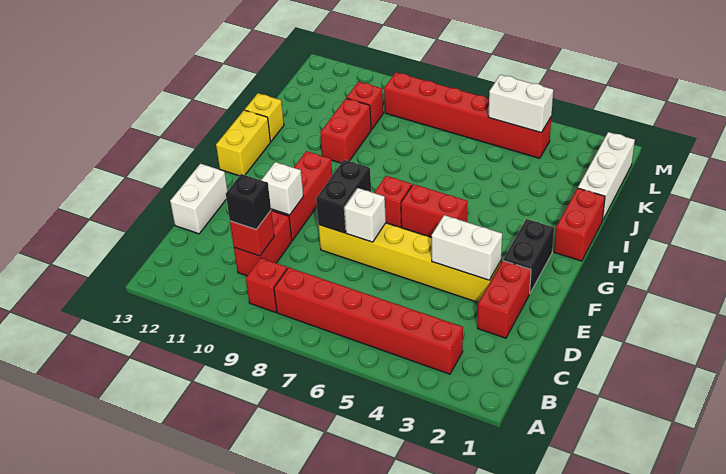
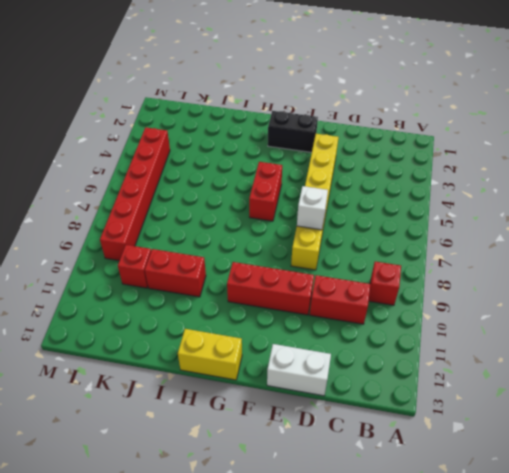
none -> red brick B3:B8 level 1
none -> red brick D2:E2 level 1
none -> red brick G7 level 1

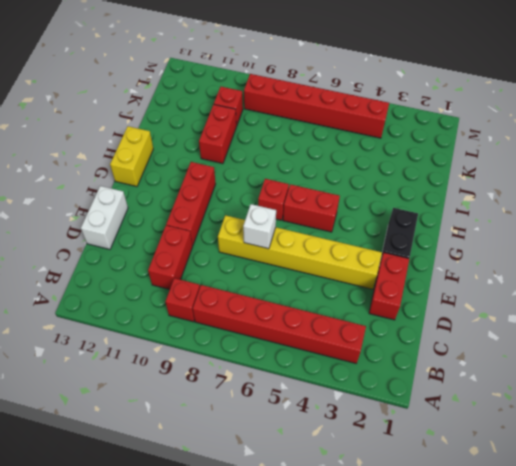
none -> red brick H1:I1 level 1
none -> yellow brick I13 level 1
none -> white brick J1:L1 level 1

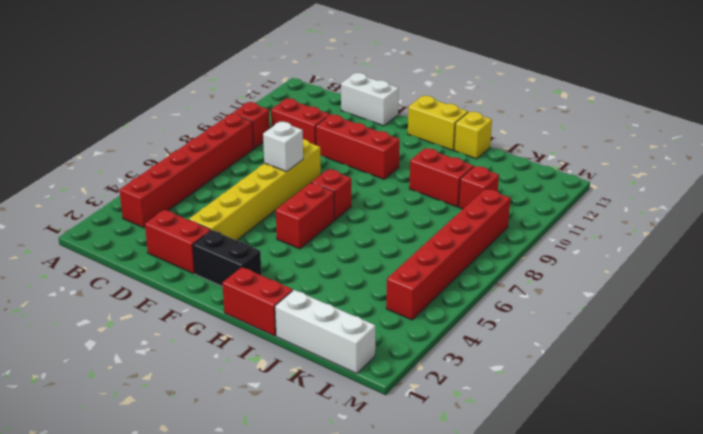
none -> red brick C10 level 2
none -> white brick E3:E4 level 2
none -> black brick E8:F8 level 2

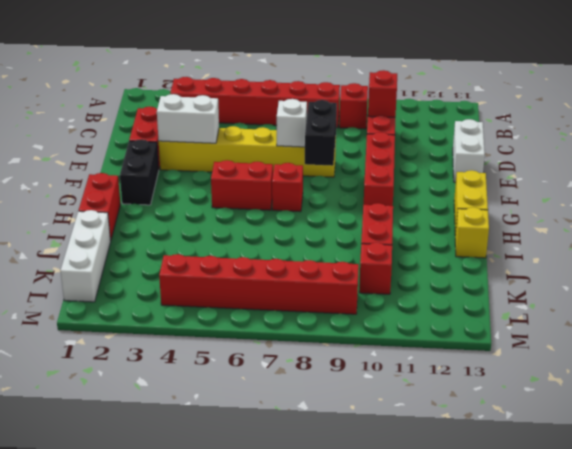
none -> white brick E10 level 2
none -> white brick L4:L5 level 2
none -> black brick C10 level 3

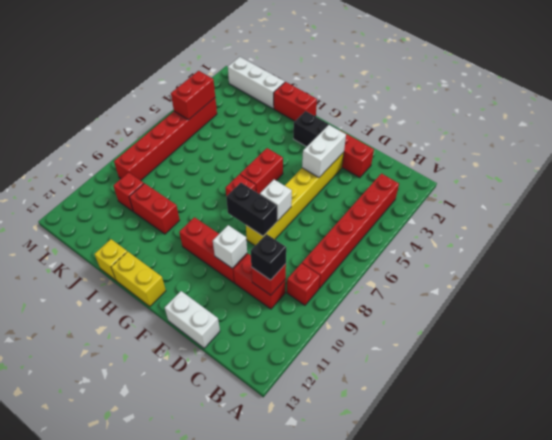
red brick L4:L5 level 2 -> white brick L4:L5 level 2

